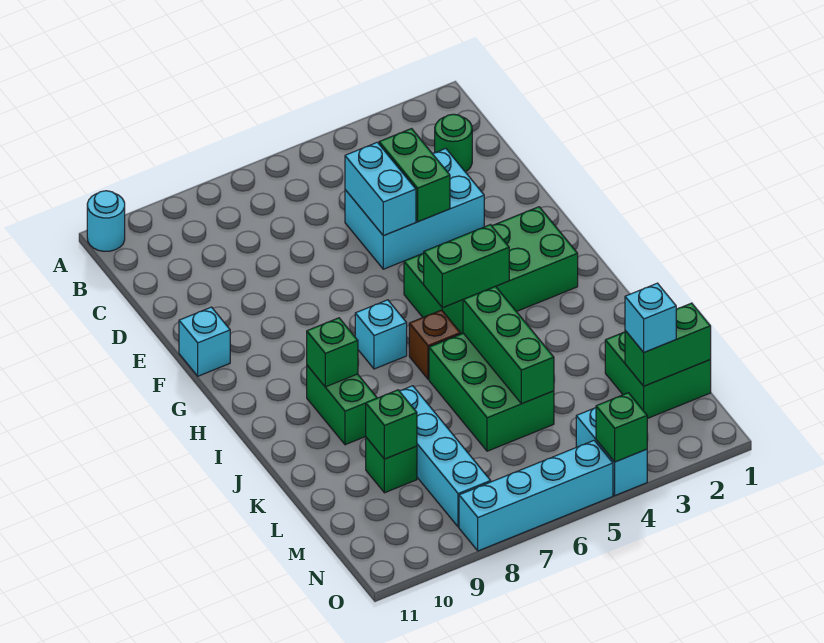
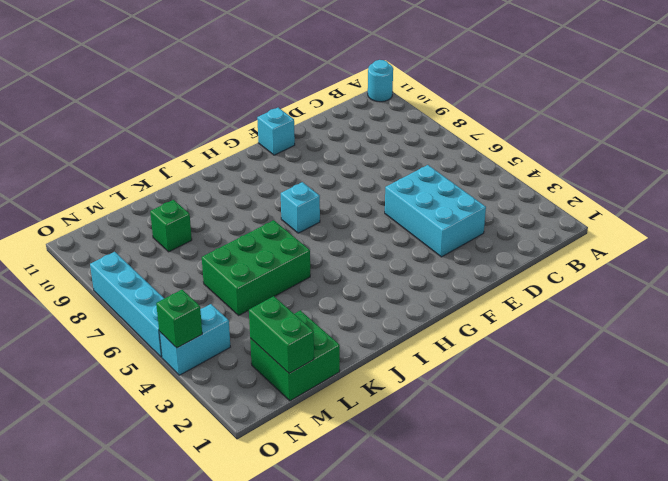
none -> green round brick C2 level 1
none -> green brick G2:H5 level 1
none -> brown brick I6 level 1

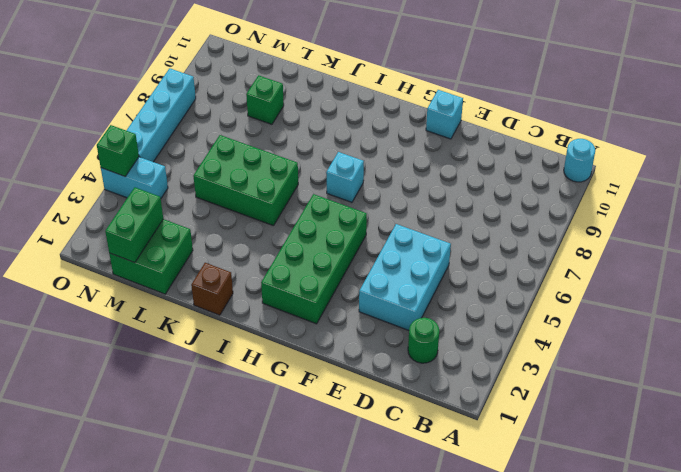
brown brick J1 level 1 -> brown brick I6 level 1
none -> green brick I9:J9 level 1
none -> cyan brick K8:N8 level 1
none -> green brick D4:E4 level 2

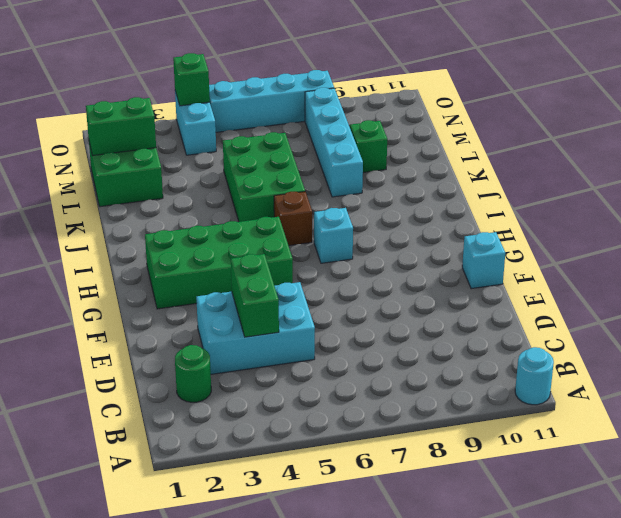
none -> green brick I9:J9 level 1
none -> cyan brick D5:E5 level 2
none -> green brick H4:H5 level 2

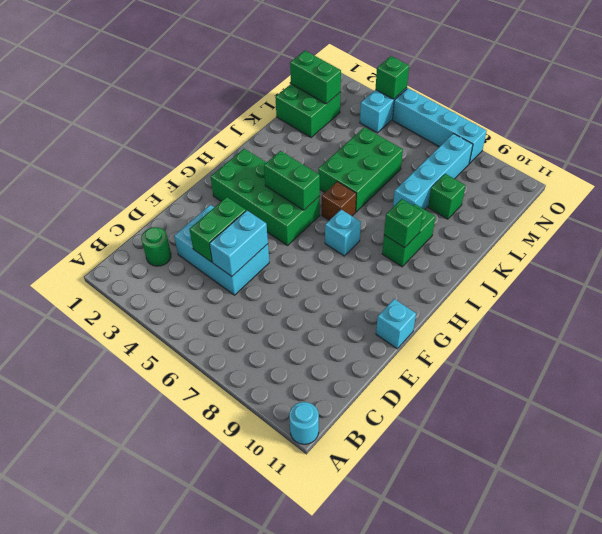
none -> green brick J5:L5 level 2
none -> green brick L9 level 2
none -> cyan brick M2 level 3

